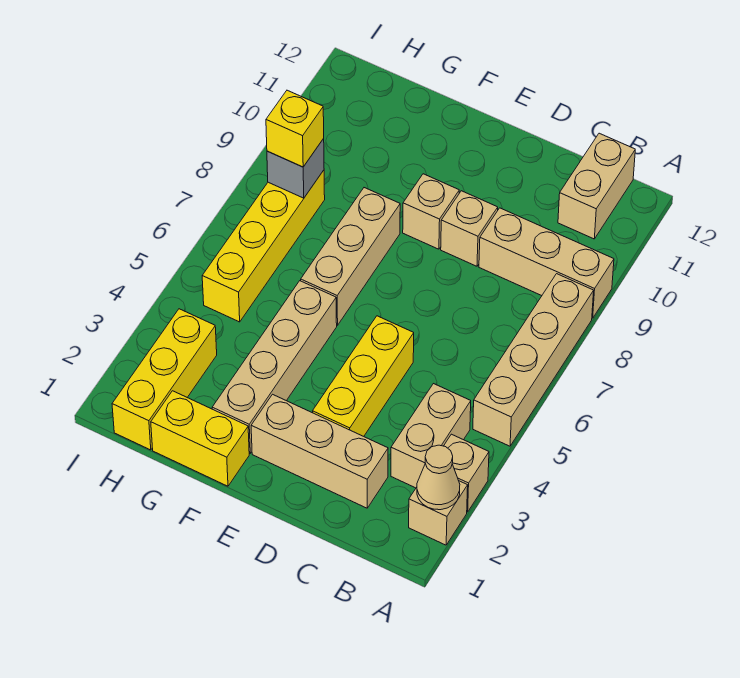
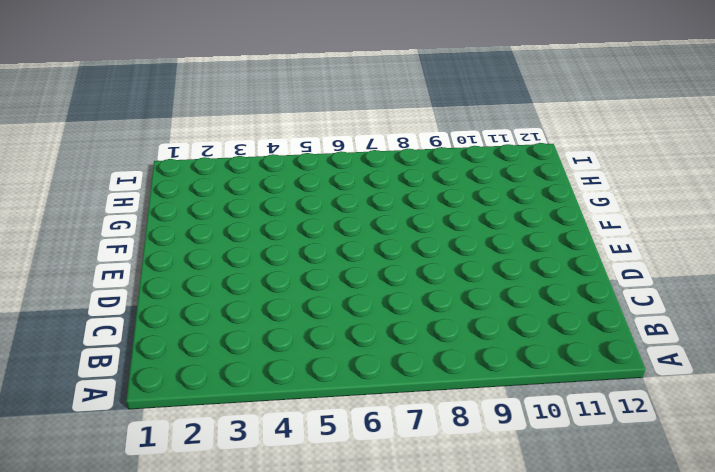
none -> tan brick A2 level 1
none -> tan brick A3 level 1
none -> tan brick A5:A8 level 1

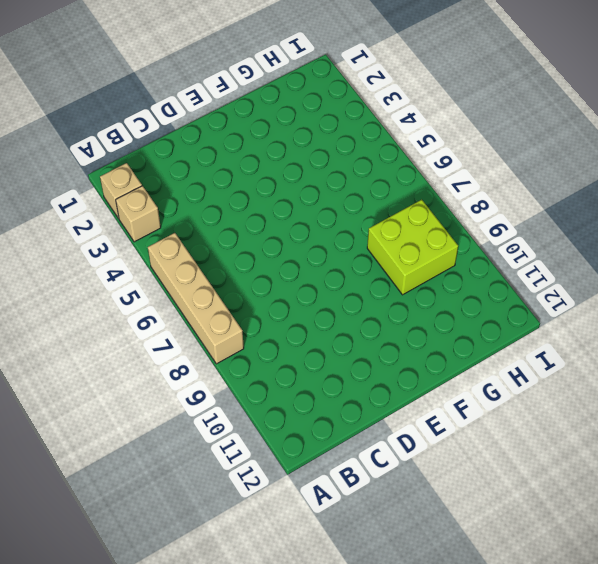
lime brick G8:H9 level 1 -> yellow brick H5:H8 level 1
none -> tan brick A9:C9 level 1
none -> tan brick B3:B4 level 1
none -> tan brick B11:B12 level 1

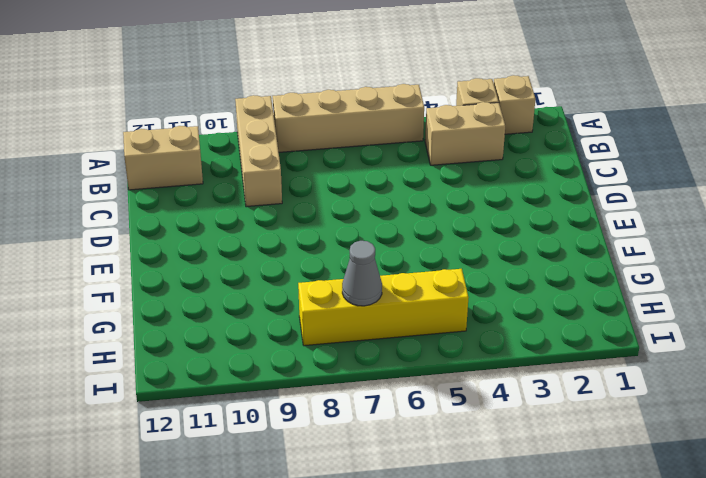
grey cone H7 level 2 -> none
none -> tan brick C2:E2 level 1
none -> yellow brick D3:D5 level 1
none -> tan brick D9 level 1

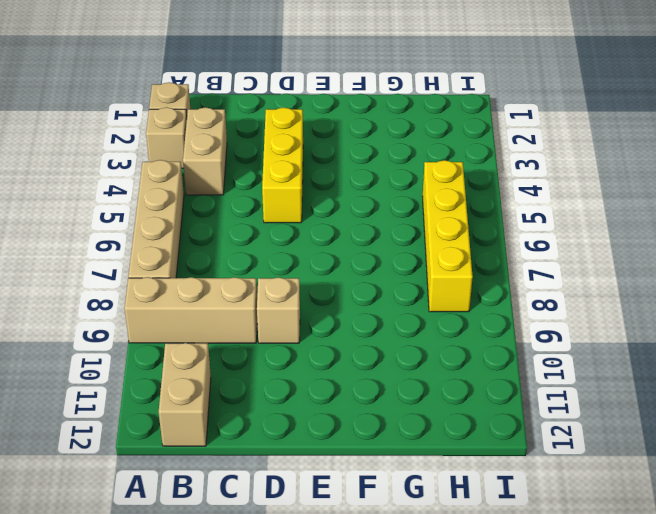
none -> tan brick C2:E2 level 1
none -> tan brick E9 level 1
none -> yellow brick F1:G1 level 1

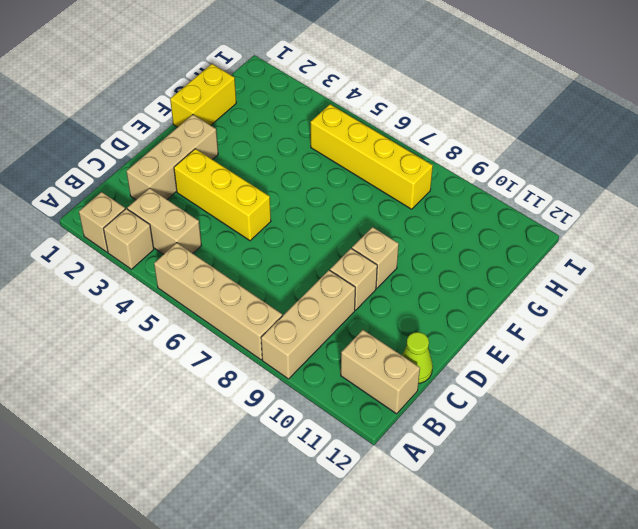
lime cone C12 level 1 -> none
none -> tan brick F2:F5 level 1
none -> tan brick F6:F8 level 1
none -> yellow brick H1:H3 level 1

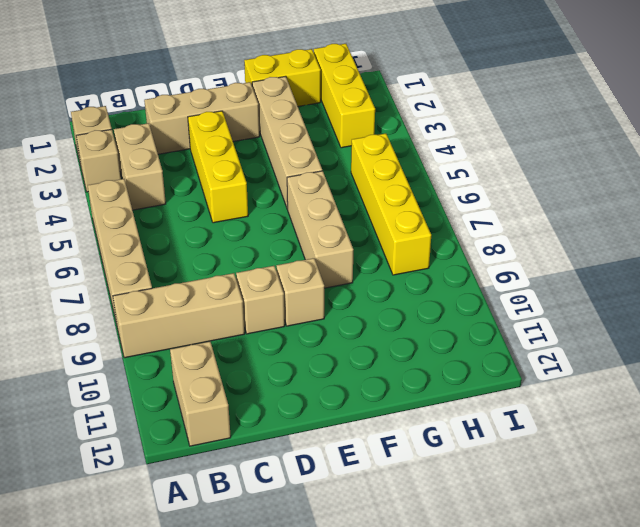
none -> tan cone A2 level 2
none -> grey brick H8 level 2
none -> yellow brick H8 level 3

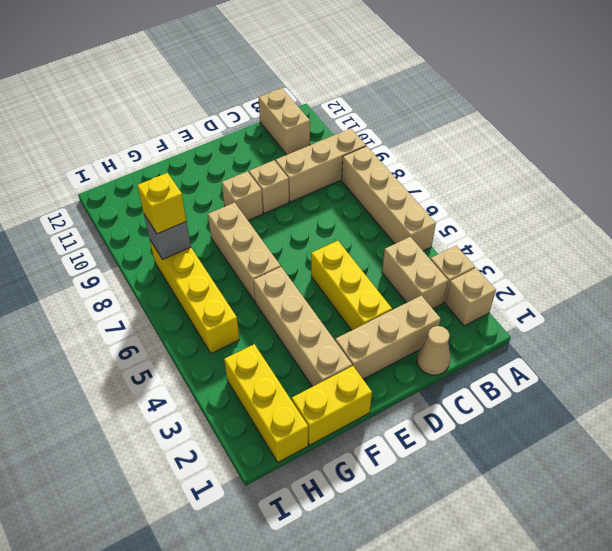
tan cone C1 level 1 -> tan cone A2 level 2

